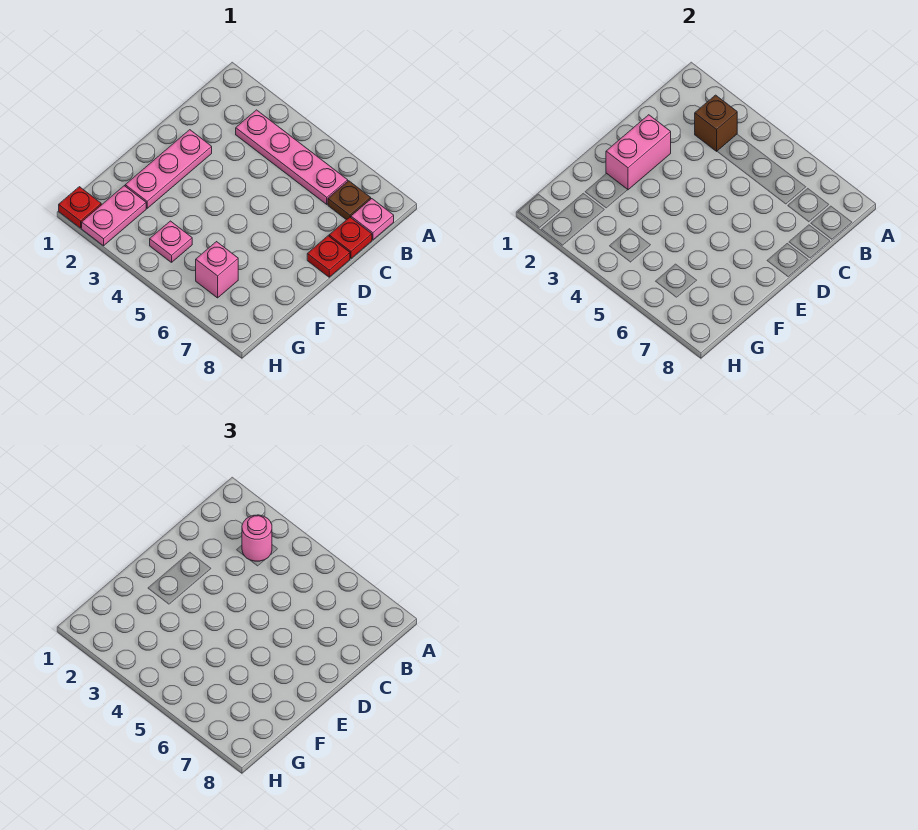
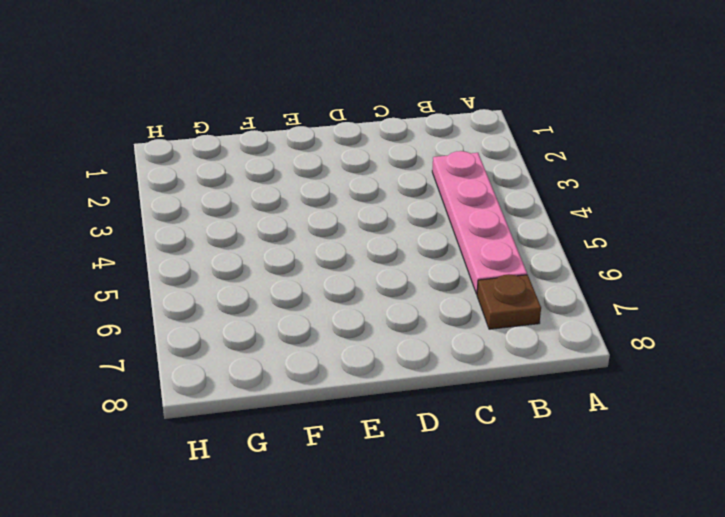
none -> pink plate B8 level 1
none -> red plate C8 level 1
none -> pink plate D2:F2 level 1

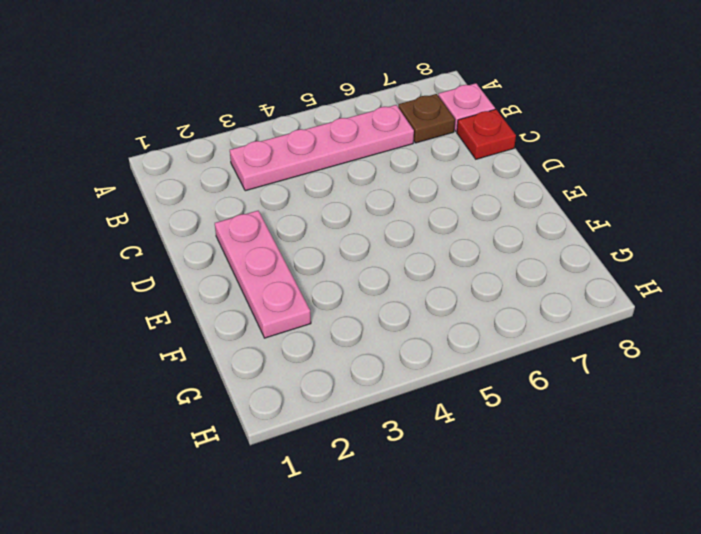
none -> red plate D8 level 1
none -> pink plate G2:H2 level 1
none -> pink plate G4 level 1

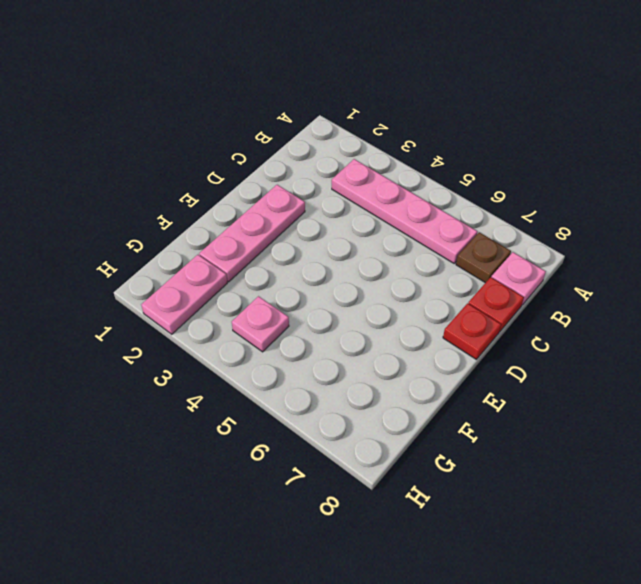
none -> pink brick G6 level 1
none -> red plate H1 level 1
none -> brown brick B3 level 2

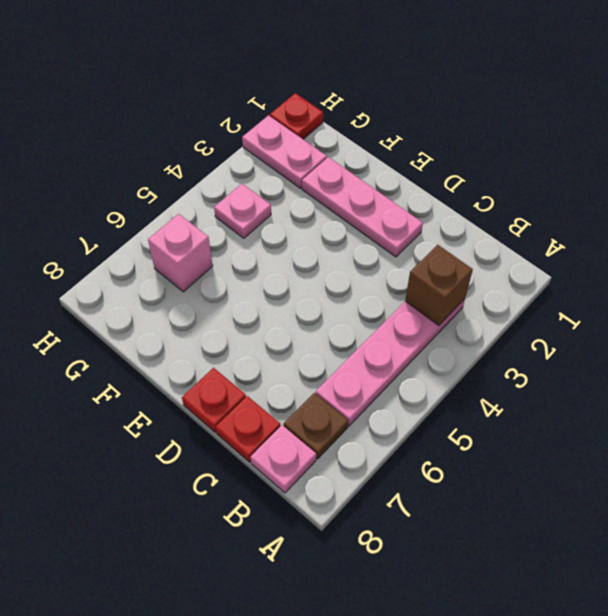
none -> pink brick D2:E2 level 2
none -> pink round brick B3 level 3

